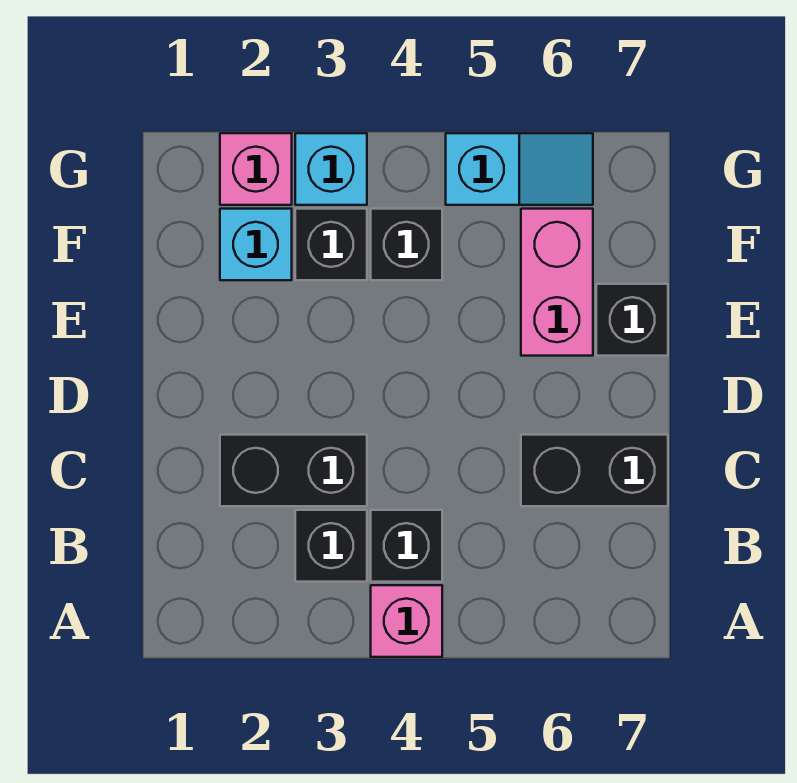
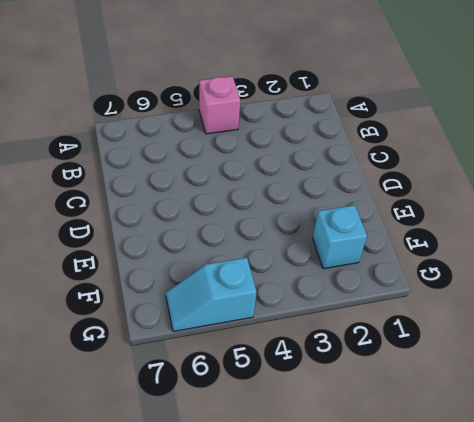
none -> black brick B3 level 1
none -> black brick B4 level 1
none -> black brick C2:C3 level 1

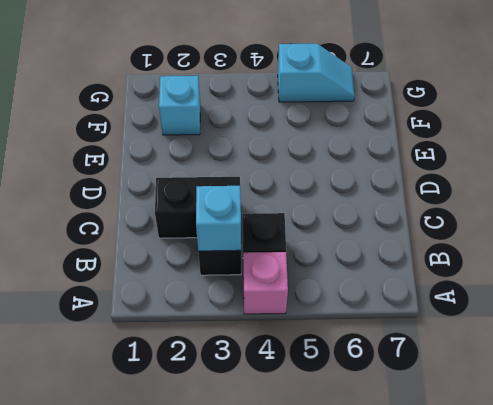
cyan brick B3 level 2 -> cyan brick G3 level 1
none -> black brick C6:C7 level 1
none -> pink brick E6:F6 level 1
none -> black brick E7 level 1

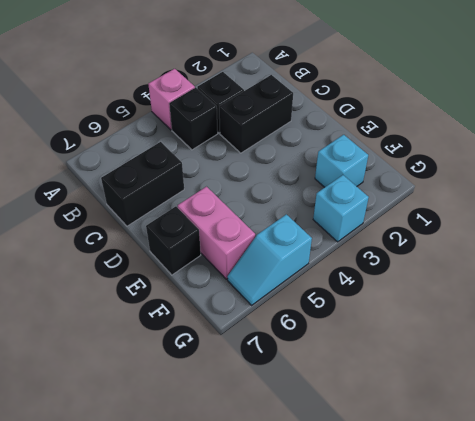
none -> black brick F3 level 1
none -> black brick F4 level 1
none -> pink brick G2 level 1

